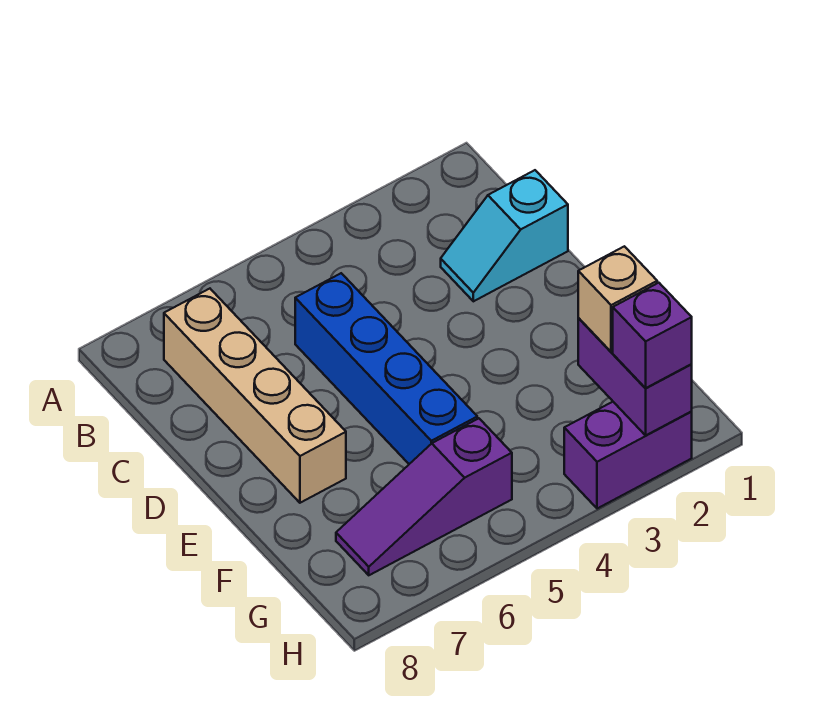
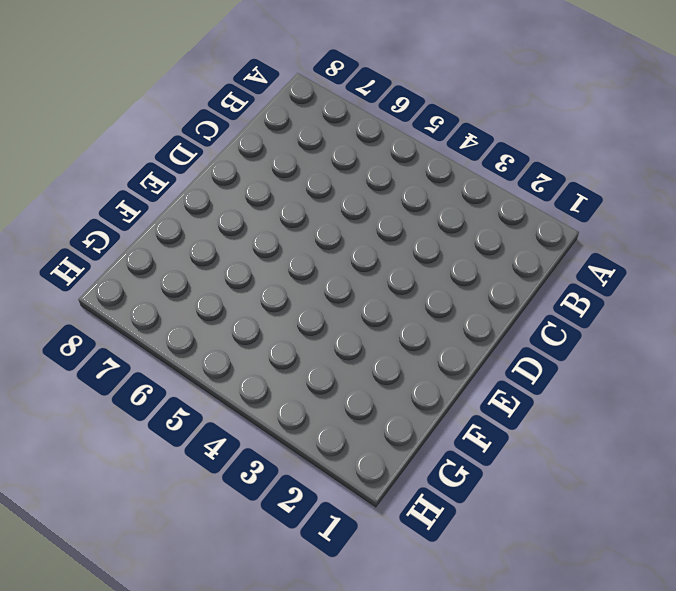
none -> tan brick B7:E7 level 1
none -> cyan slope C1:C2 level 1 top 1

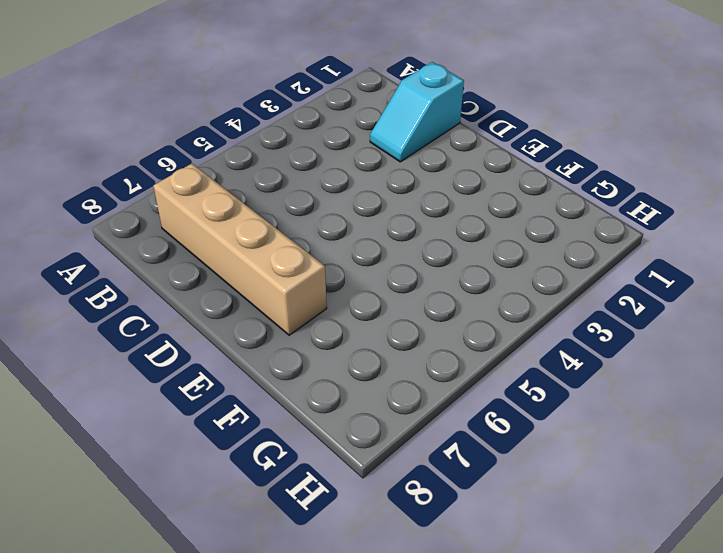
none -> blue brick C5:F5 level 1
none -> purple slope G5:G7 level 1 top 5

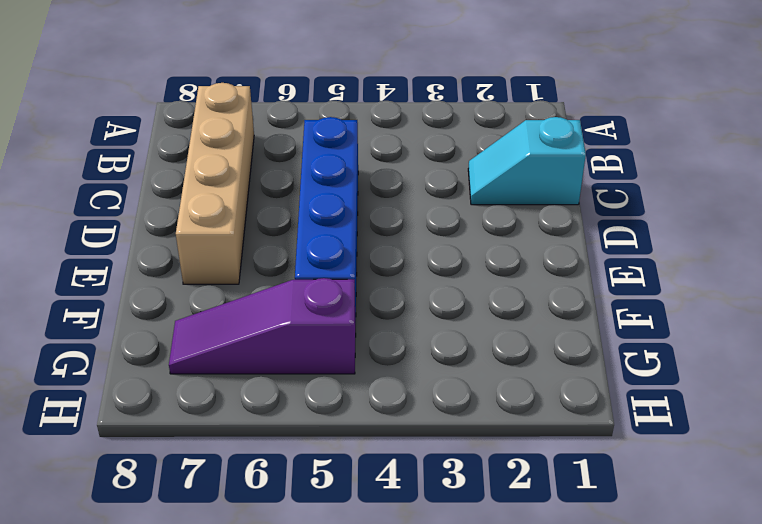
none -> purple brick H2:H3 level 1
none -> purple brick G2:H2 level 2

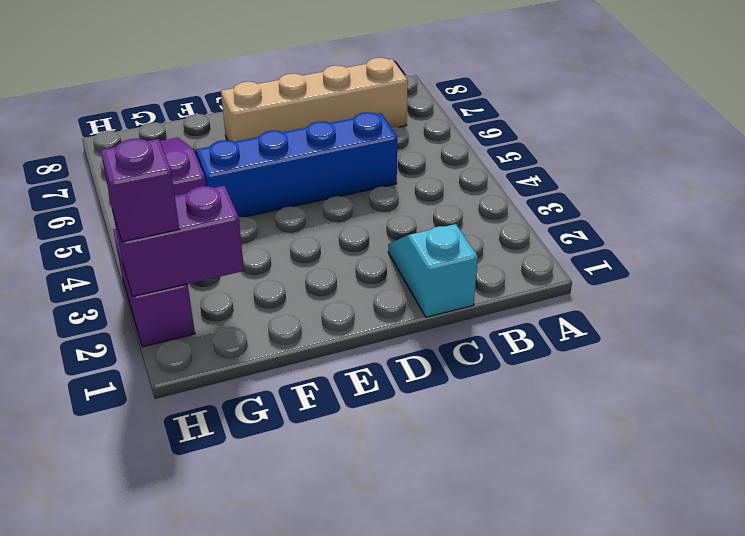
none -> tan brick G2 level 3

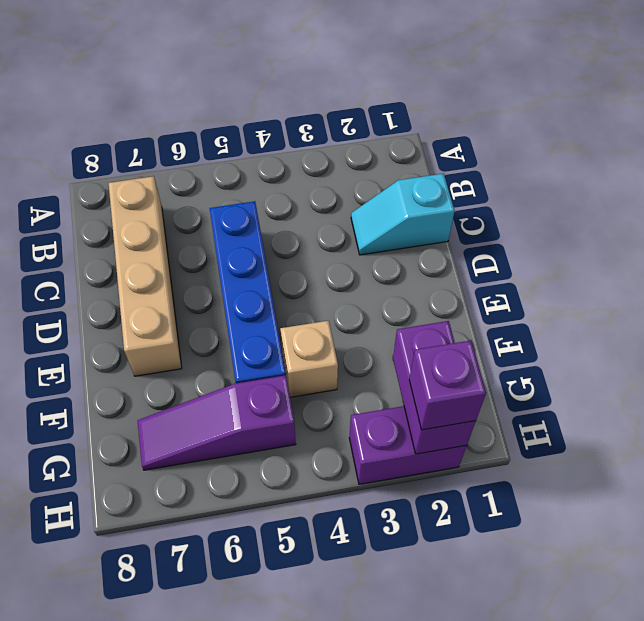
tan brick F4 level 1 -> tan brick G2 level 3

